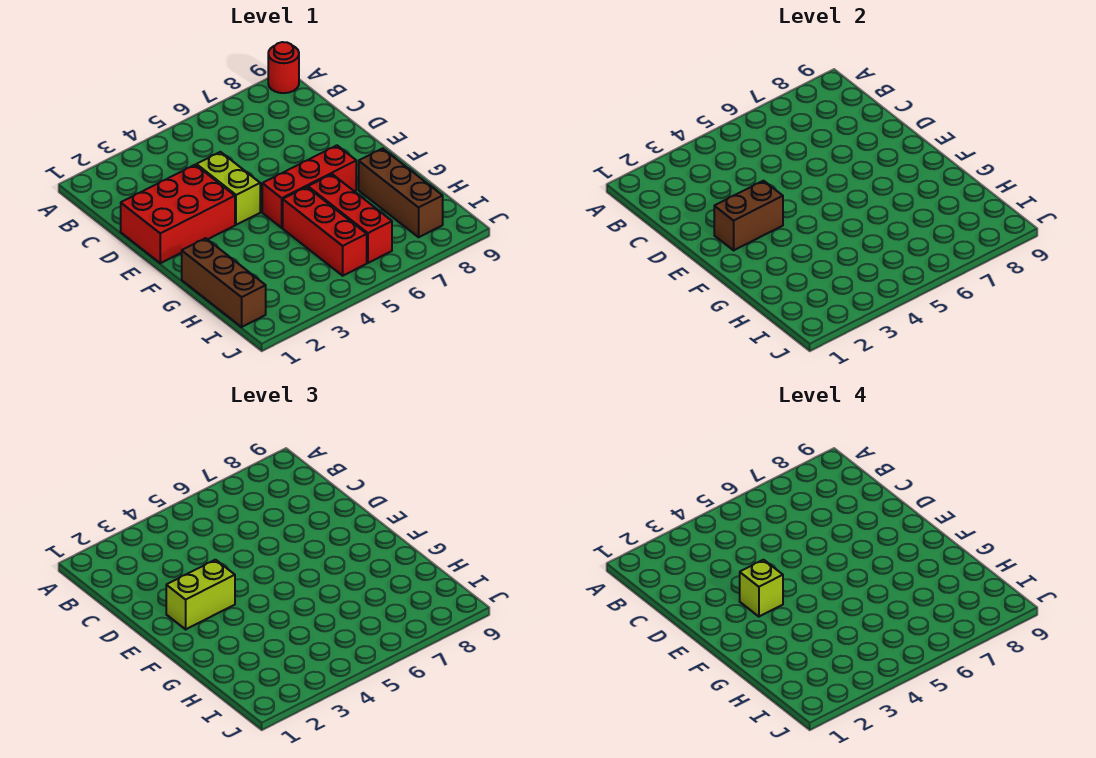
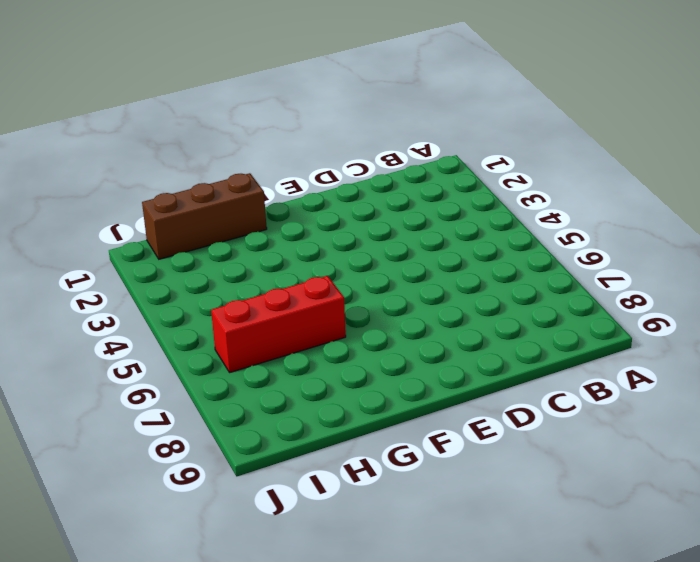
none -> red round brick A9 level 1
none -> red brick D1:E3 level 1

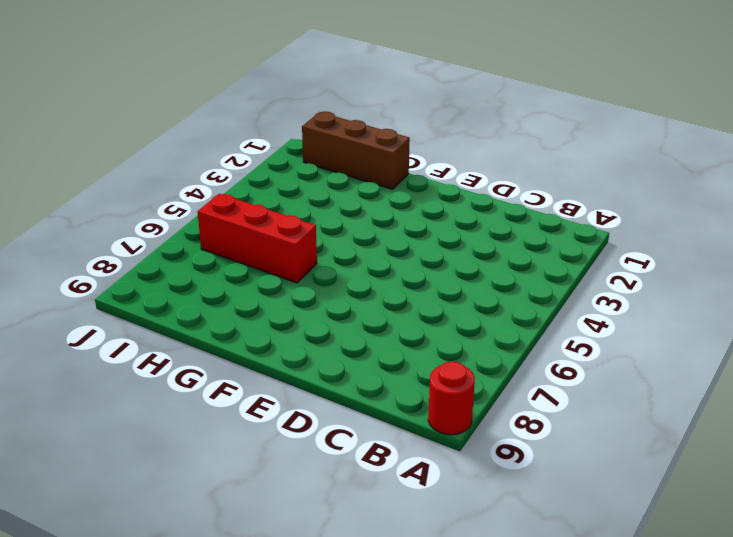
none -> red brick D1:E3 level 1
none -> lime brick D4:E4 level 1

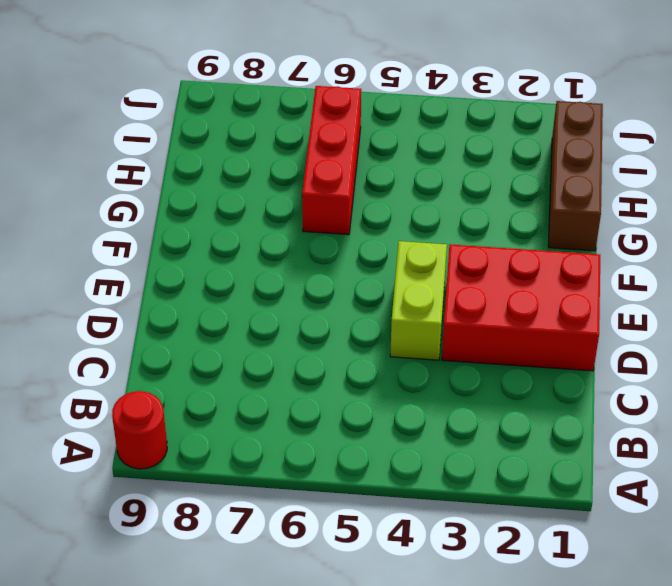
none -> red brick F5:F7 level 1
none -> red brick G5:I5 level 1

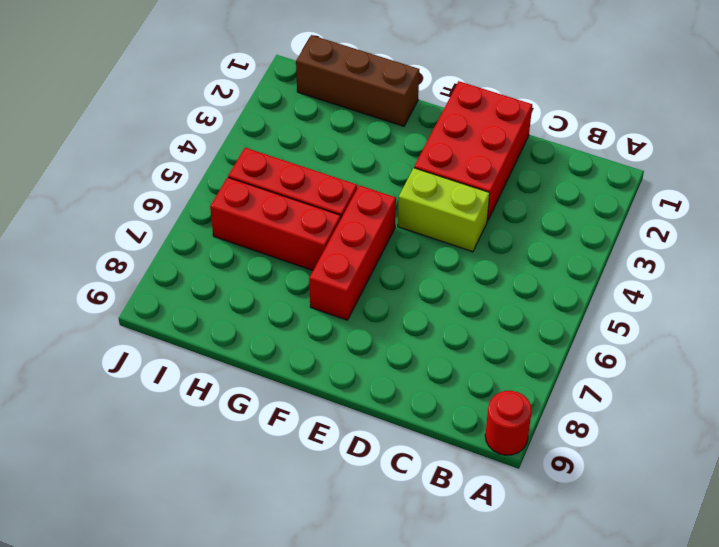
none -> brown brick G8:I8 level 1
none -> brown brick E2:E3 level 2

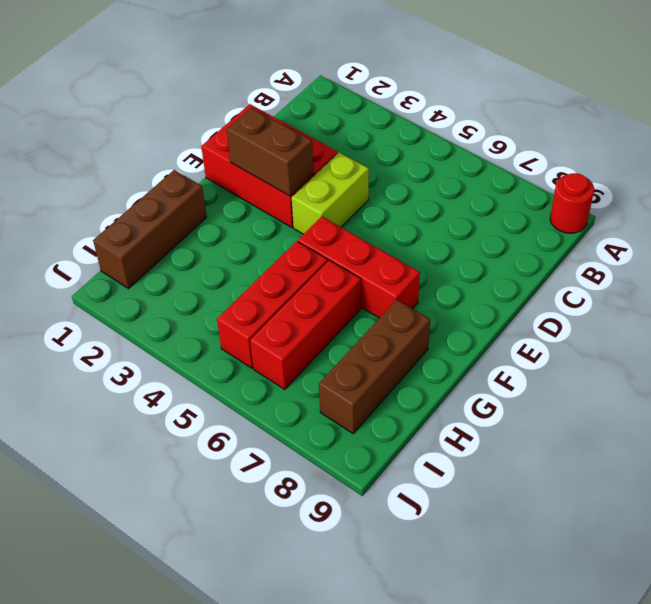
none -> lime brick E2:E3 level 3
none -> lime brick E3 level 4

